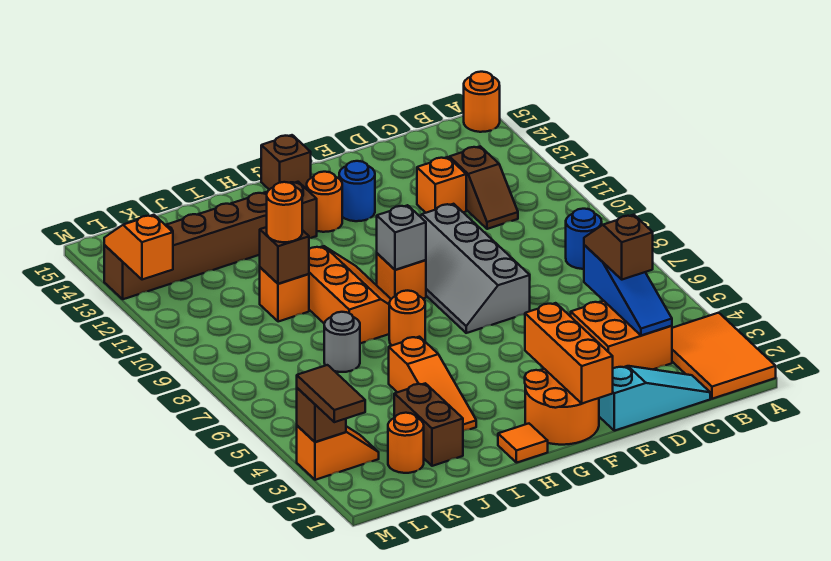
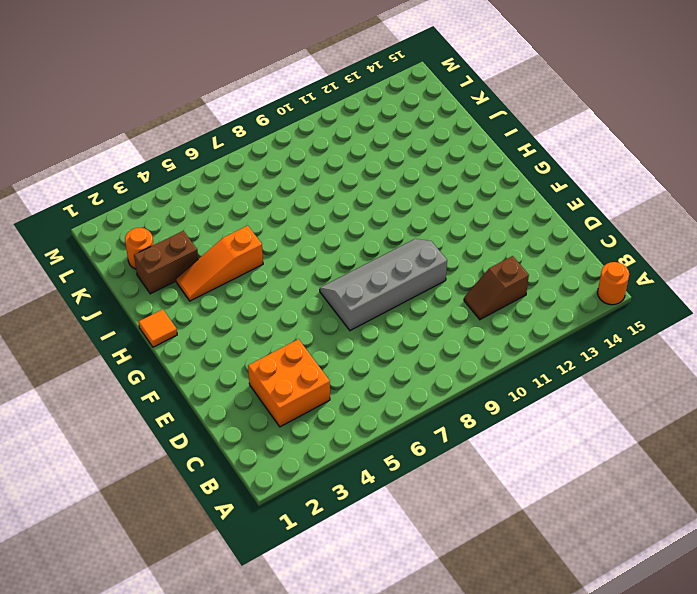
none -> orange tile A1:B3 level 1
none -> blue round brick B8 level 1
none -> cyan slope C1:E1 level 1 top E
none -> orange brick D12 level 1

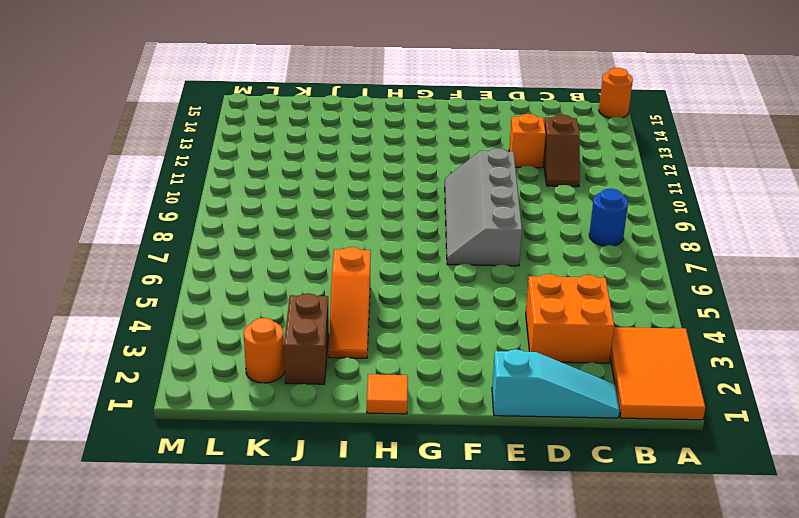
none -> orange round brick F1:G2 level 1
none -> blue round brick F13 level 1
none -> orange brick G9 level 1
none -> orange round brick G13 level 1

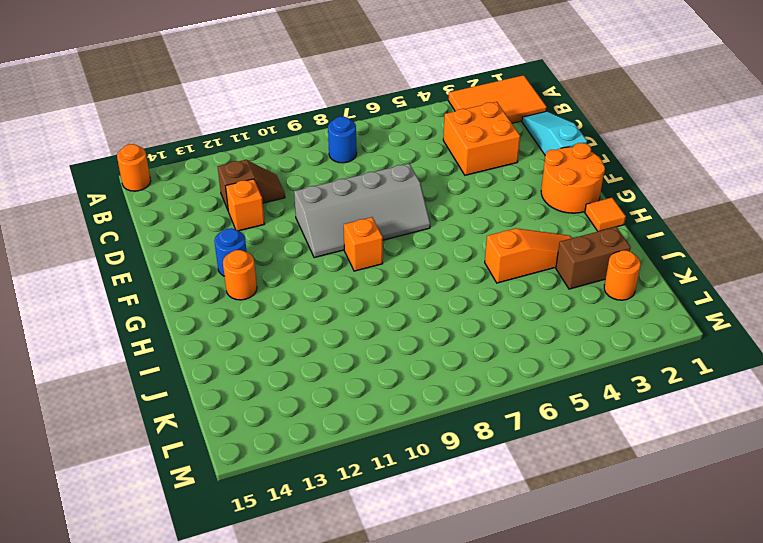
none -> brown brick G15 level 1
none -> orange round brick H7 level 1
none -> orange slope H8:I10 level 1 top I
none -> brown brick H13:M13 level 1

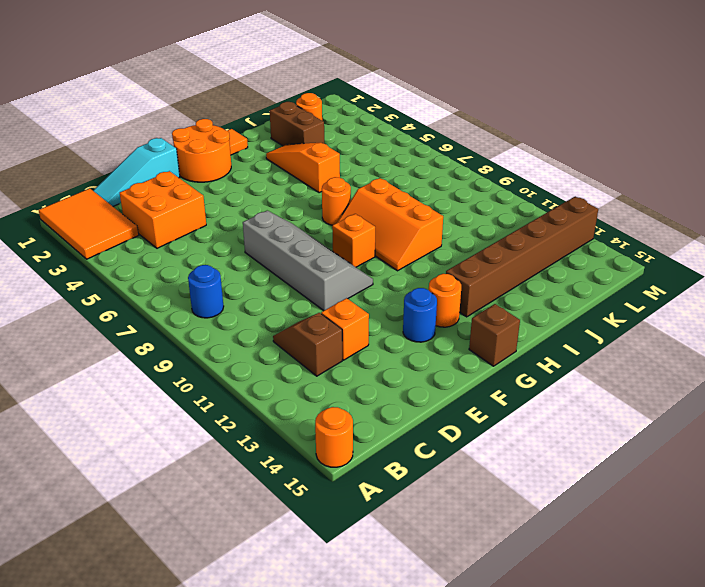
none -> grey round brick J7 level 1
none -> orange brick J10 level 1
none -> orange slope L3:M3 level 1 top M
none -> blue slope C3:C5 level 2 top 5

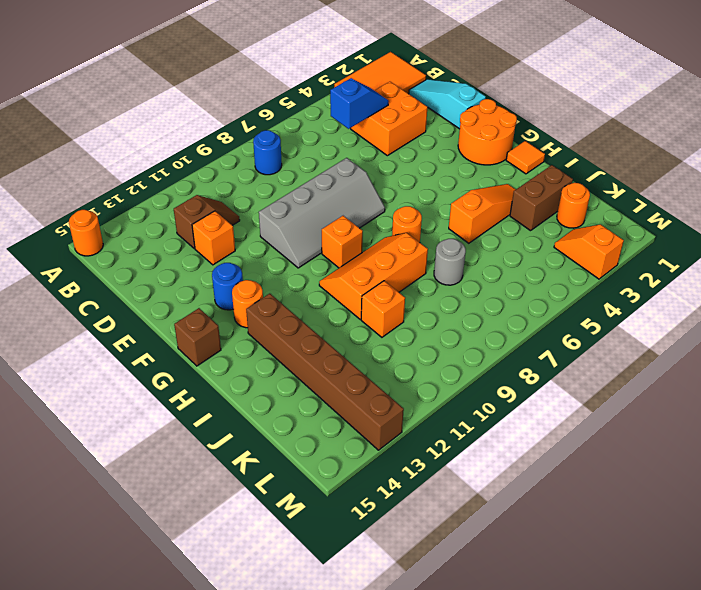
blue slope C4:C5 level 2 top 5 -> blue slope C3:C5 level 2 top 5
none -> orange brick F1:F3 level 2
none -> grey brick G9 level 2
none -> brown brick J10 level 2
none -> brown brick M3 level 2

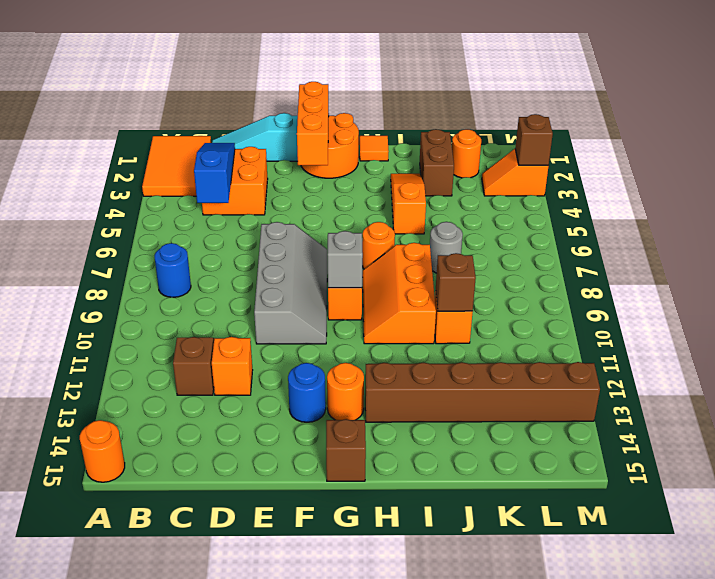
none -> orange slope M12:M13 level 2 top 12
none -> brown slope C4:C5 level 3 top 4
none -> orange round brick J10 level 3
none -> brown tile M2:M3 level 3

